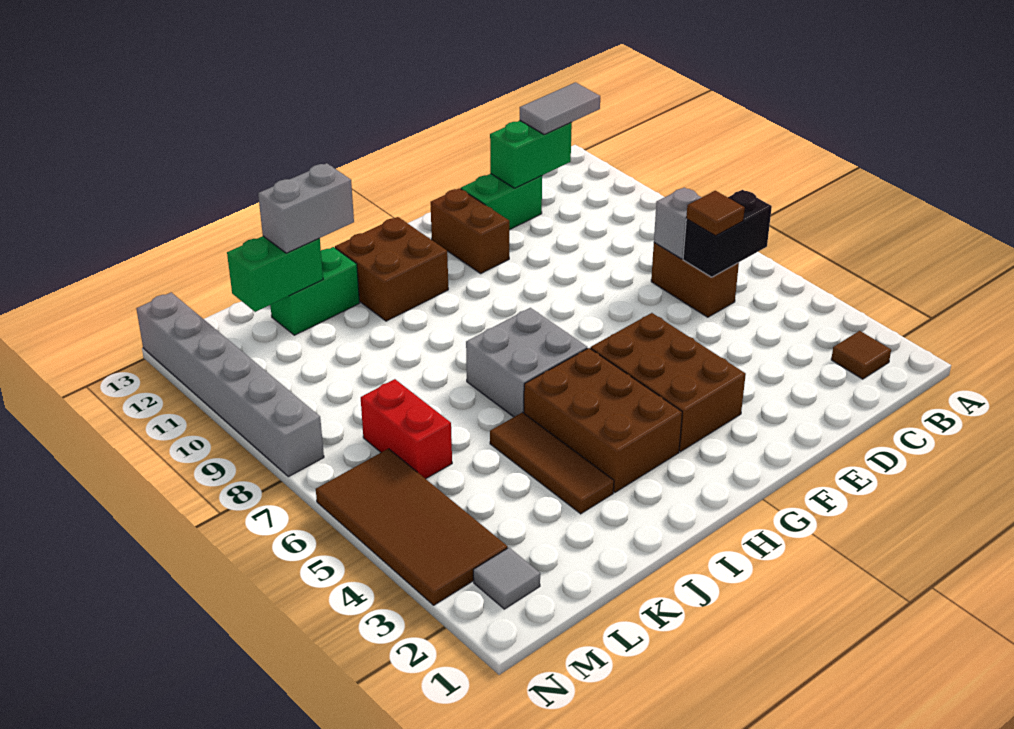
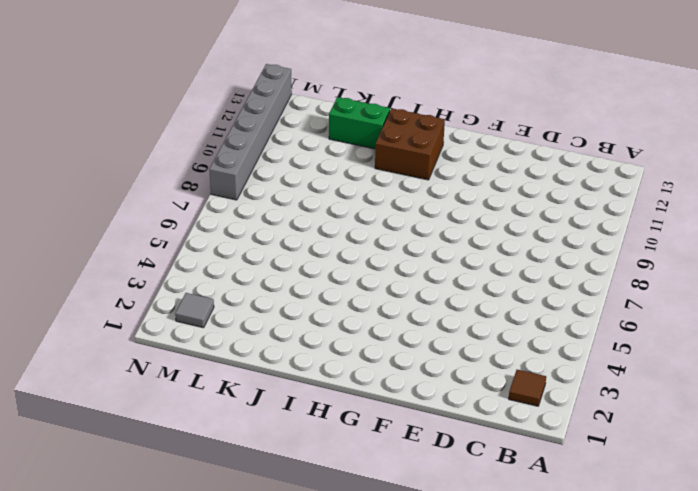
none -> brown brick C6:C7 level 1
none -> green brick D12:E12 level 1
none -> brown brick F3:G5 level 1

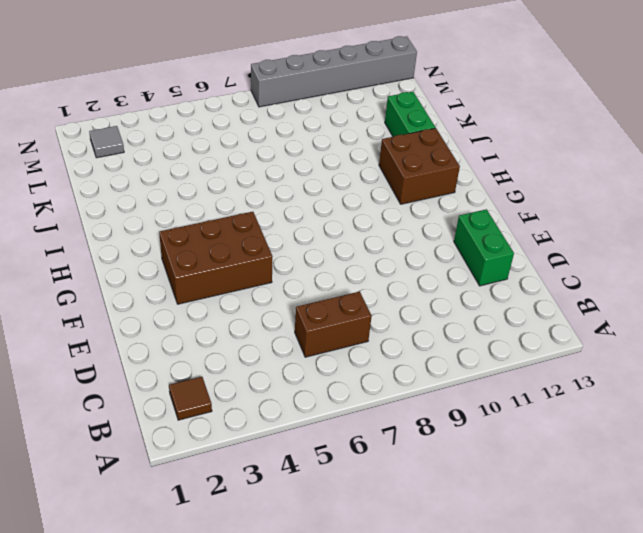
none -> brown brick F11:F12 level 1
none -> brown brick H3:I5 level 1
none -> grey brick H6:I7 level 1

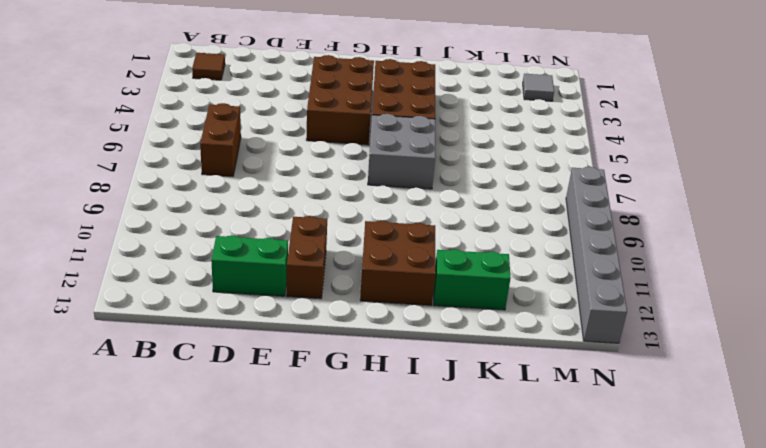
none -> brown tile J3:J5 level 1
none -> red brick L6:L7 level 1
none -> brown tile M3:N6 level 1

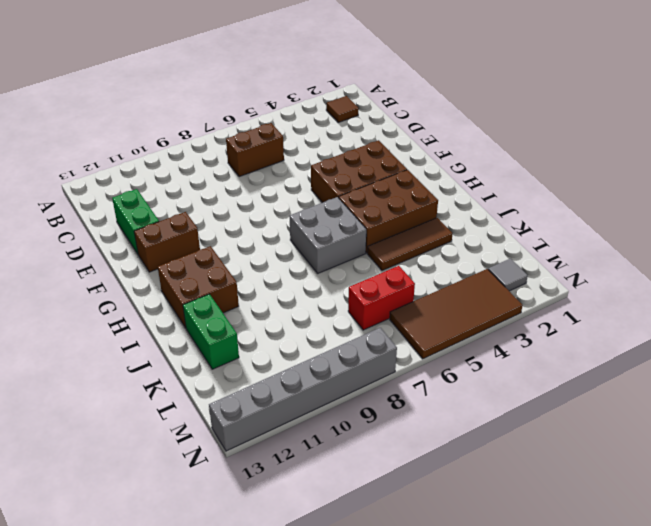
none -> black brick B6:C6 level 2
none -> grey brick C7 level 2
none -> green brick C12:D12 level 2

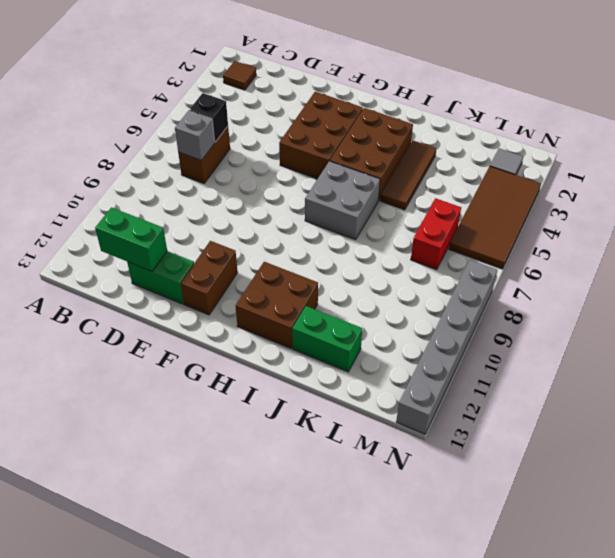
black brick C6 level 2 -> black brick B6:C6 level 2
none -> green brick K12:L12 level 2
none -> grey tile B12:C12 level 3
none -> brown tile C6 level 3

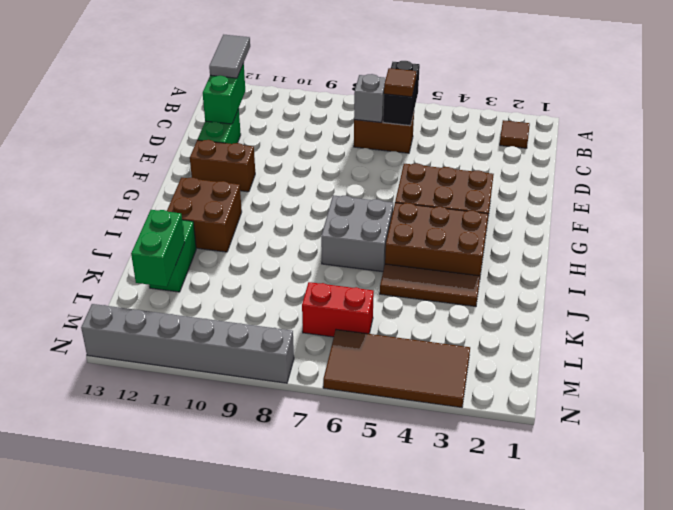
none -> grey tile M2 level 1
none -> grey brick J12:K12 level 3

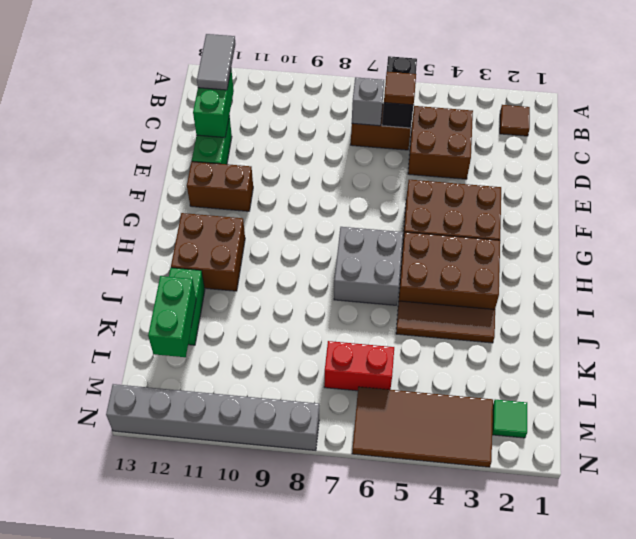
brown brick C4:D5 level 1 -> none
green tile M2 level 1 -> grey tile M2 level 1
none -> grey brick J12:K12 level 3

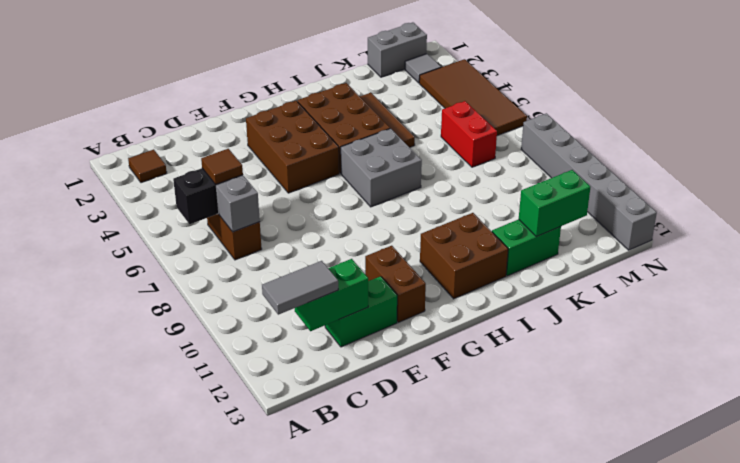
grey brick L1:M1 level 1 -> grey brick J12:K12 level 3

